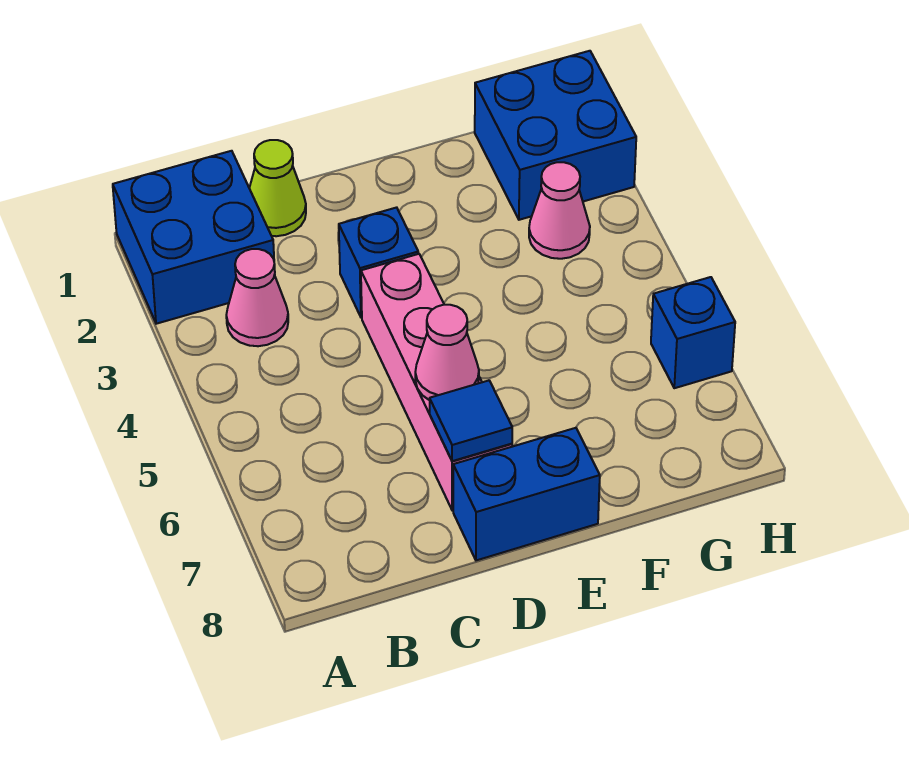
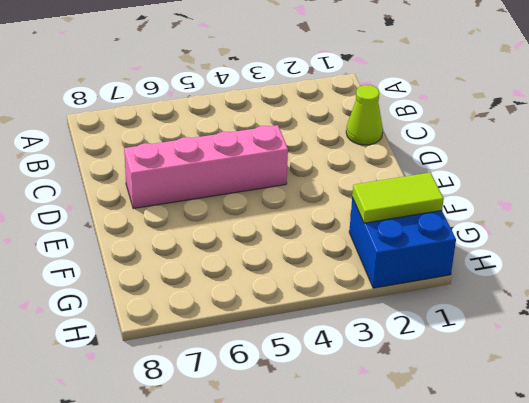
lime tile G1:G2 level 2 -> none
none -> blue brick A1:B2 level 1
none -> pink cone B3 level 1

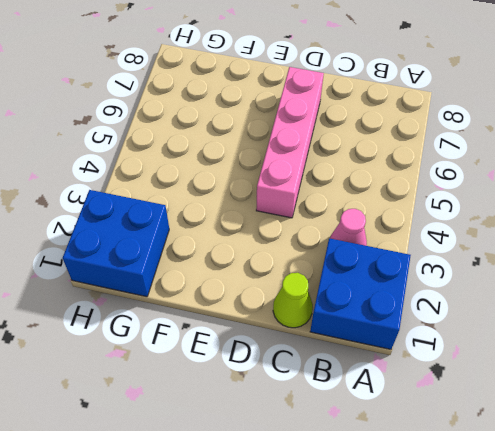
none -> blue brick D3 level 1
none -> blue brick D8:E8 level 1

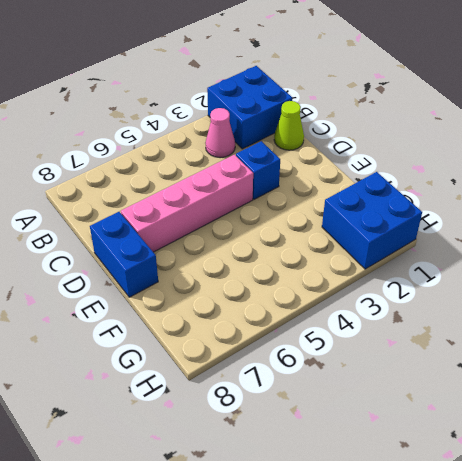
none -> pink cone G3 level 1
none -> blue brick H6 level 1

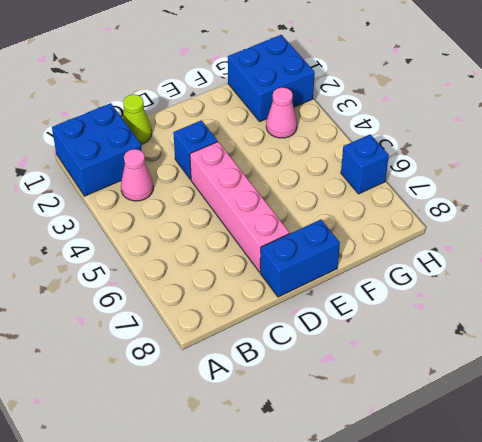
none -> pink cone D6 level 2
none -> blue tile D7 level 2

